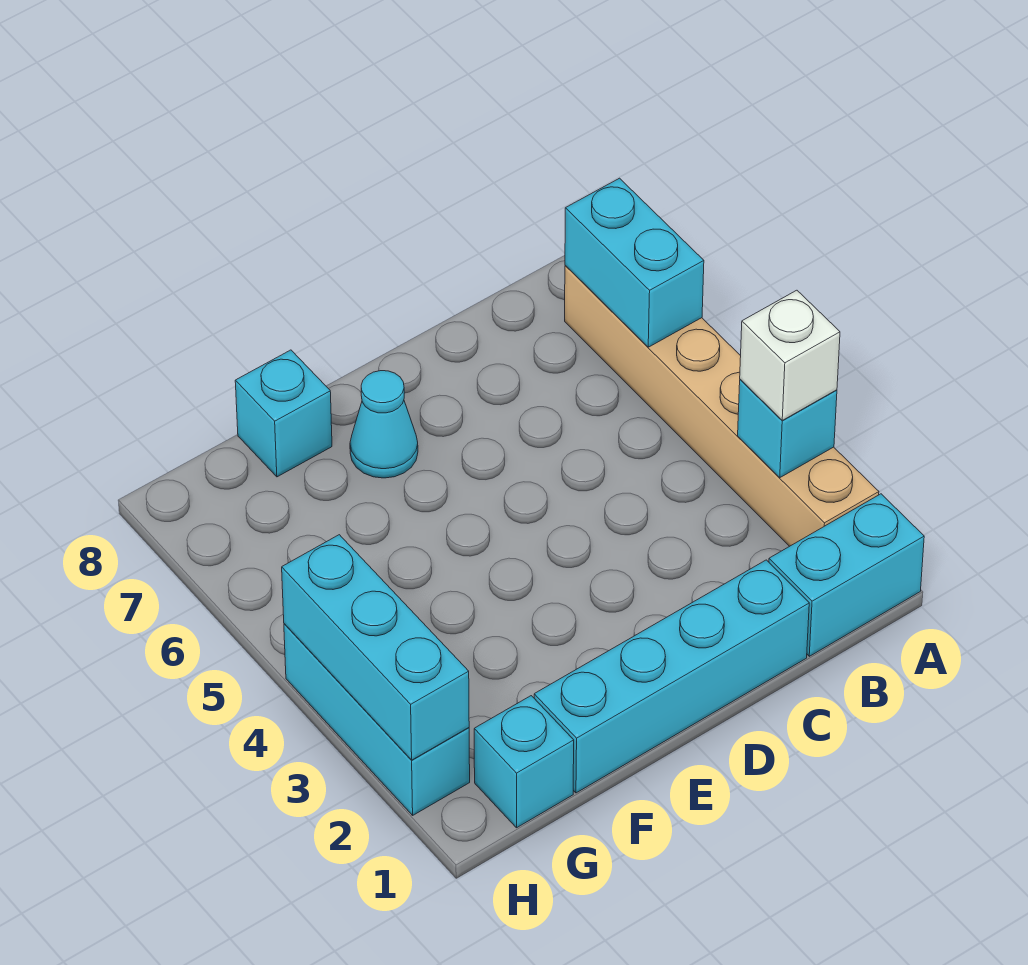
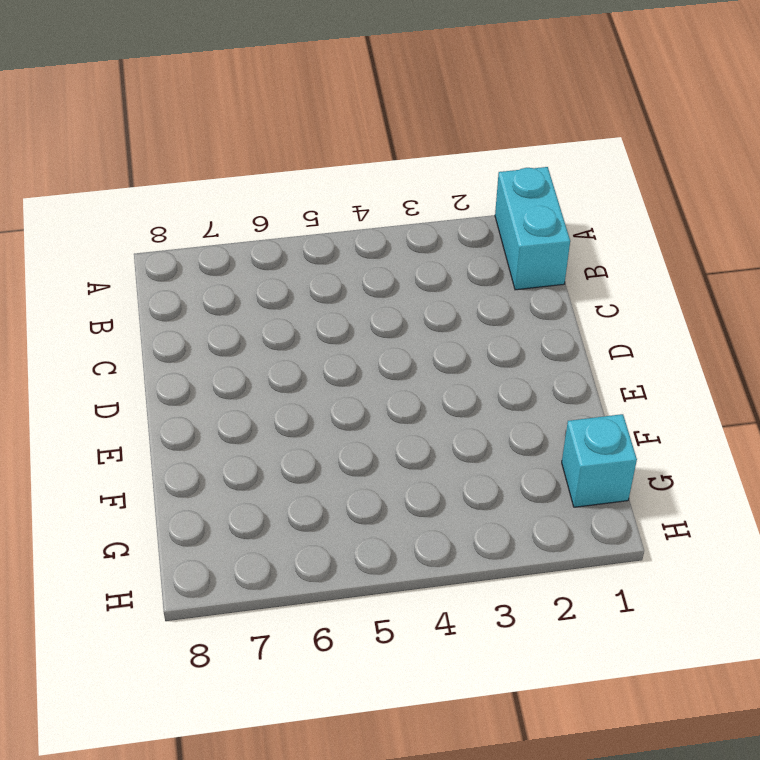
none -> tan brick A2:A7 level 1
none -> cyan brick C1:F1 level 1

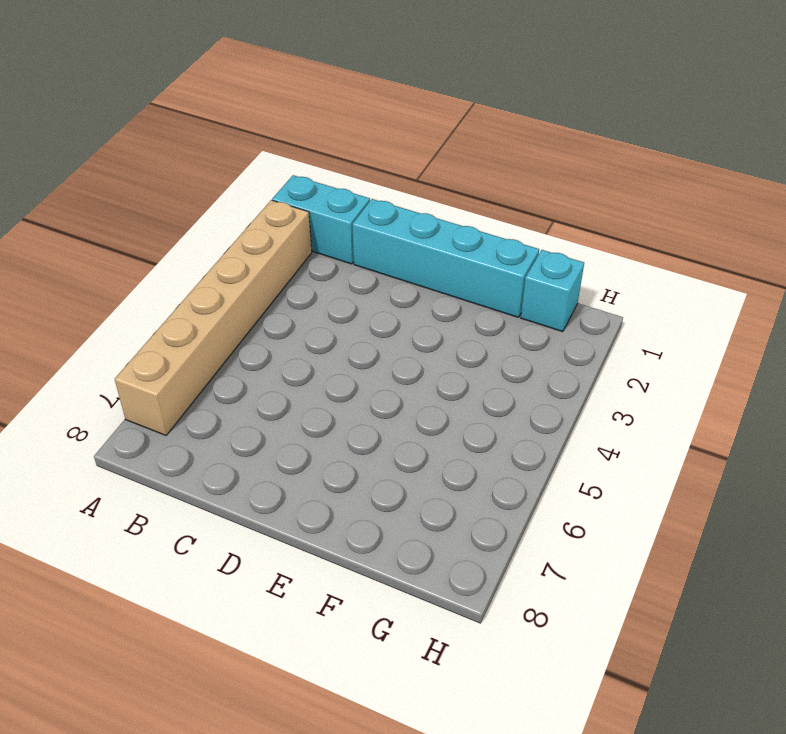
none -> cyan cone E7 level 1
none -> cyan brick F8 level 1

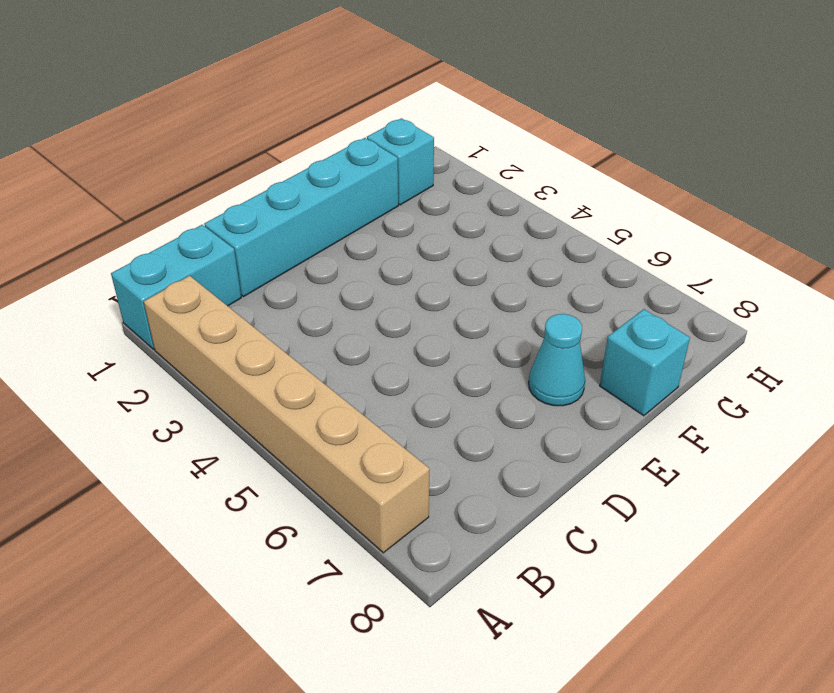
none -> cyan brick H2:H4 level 1
none -> cyan brick A3 level 2

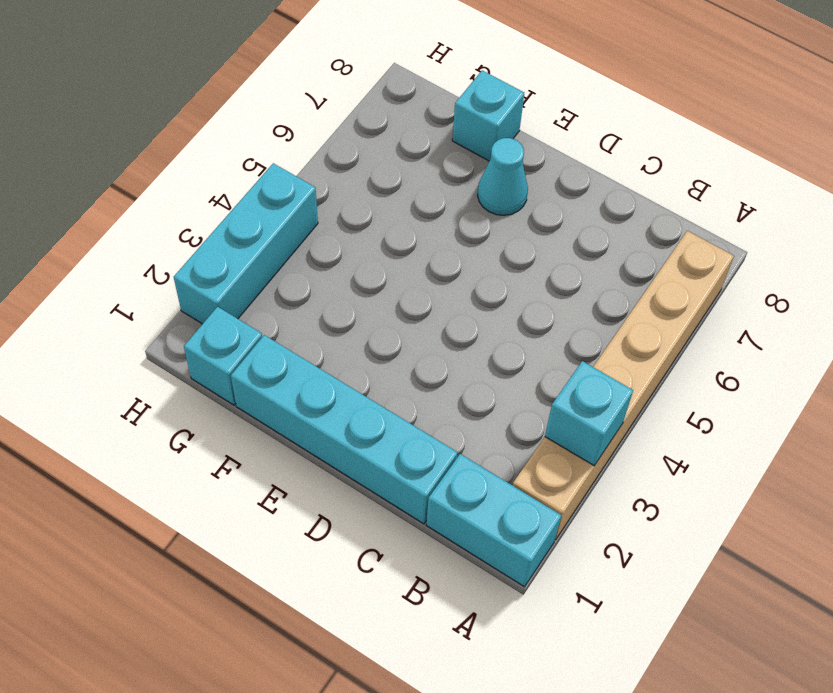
none -> cyan brick A6:A7 level 2
none -> cyan brick H2:H4 level 2

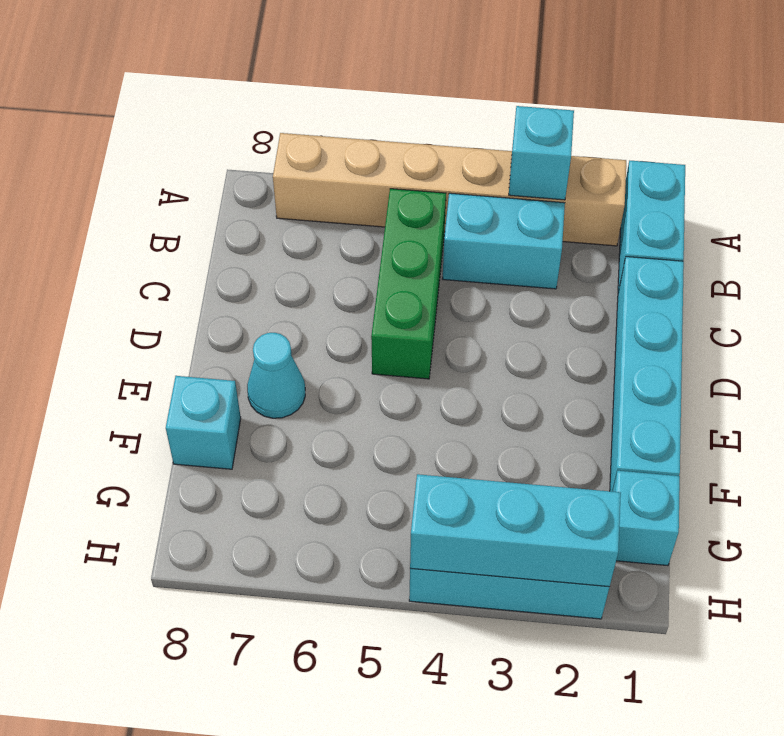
cyan brick B3:B4 level 1 -> cyan brick A6:A7 level 2
green brick B5:D5 level 1 -> none
none -> white brick A3 level 3

